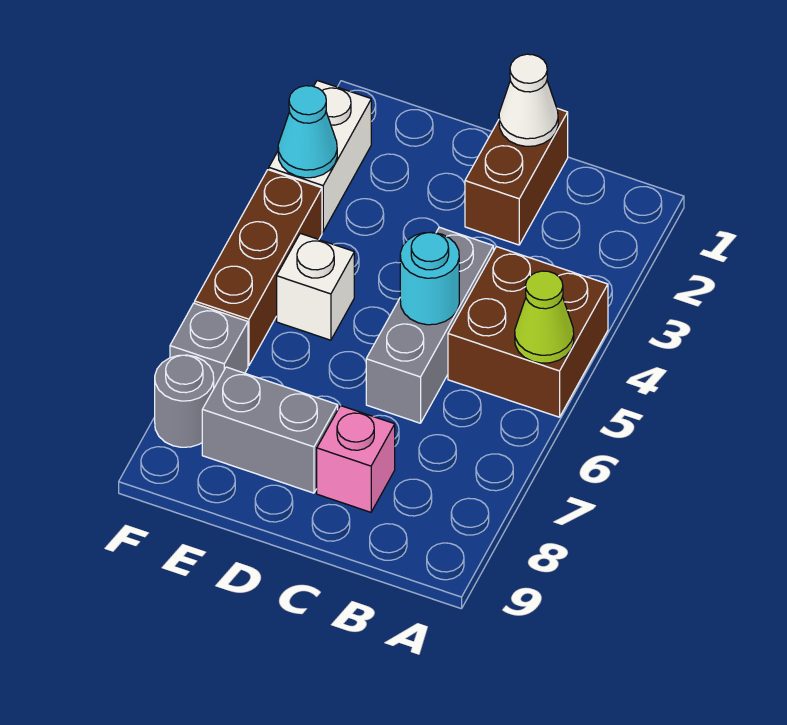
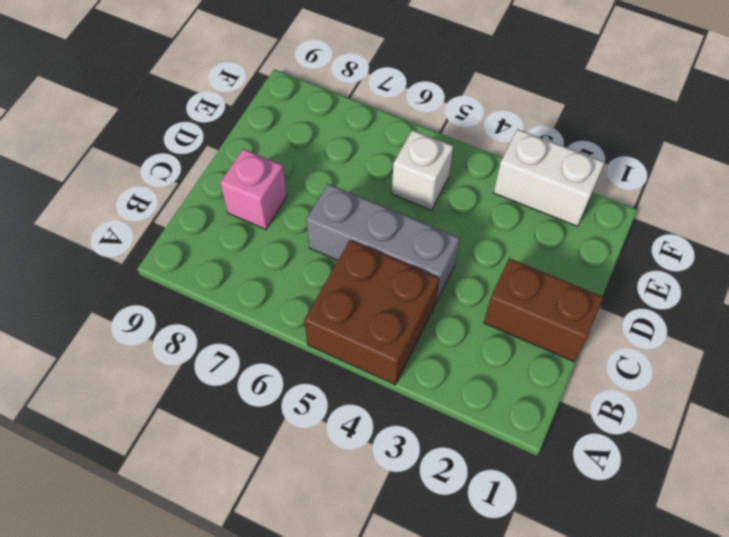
none -> grey brick D8:E8 level 1
none -> brown brick F4:F6 level 1
none -> grey brick F7 level 1

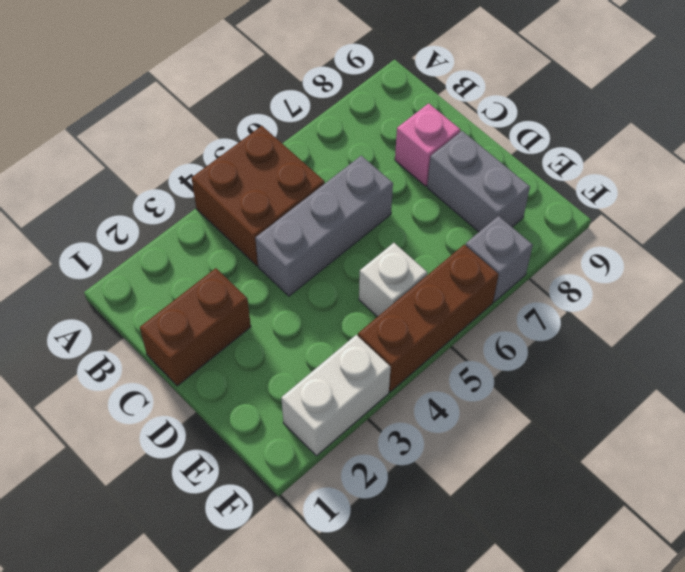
none -> grey round brick F8 level 1
none -> lime cone A5 level 2
none -> white cone C1 level 2

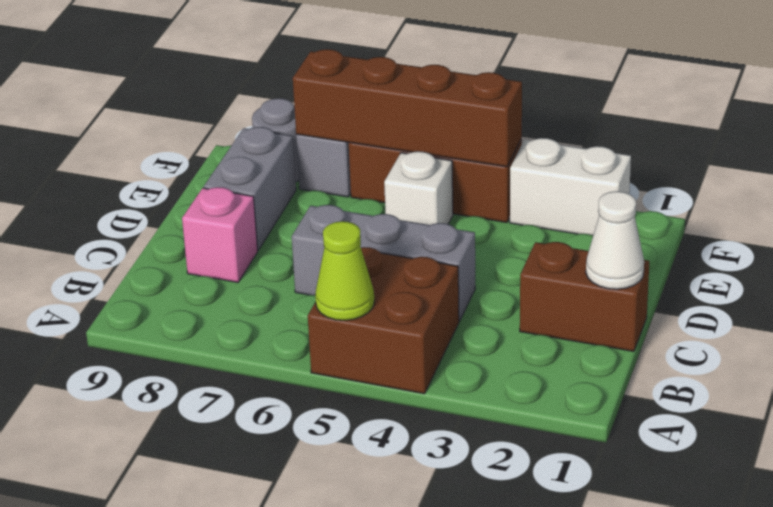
brown brick F4:F7 level 2 -> none
none -> cyan round brick C5 level 2
none -> cyan cone F3 level 2

